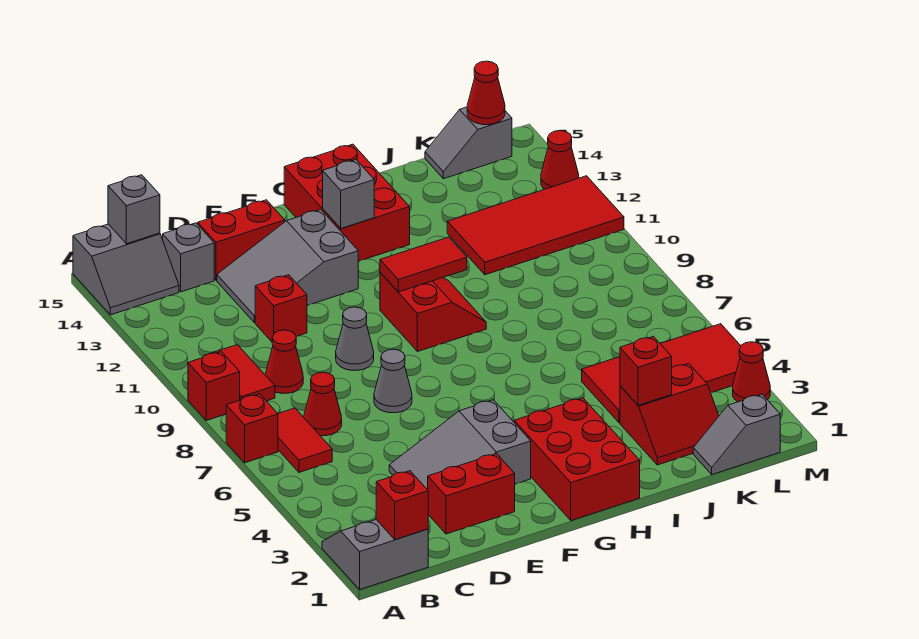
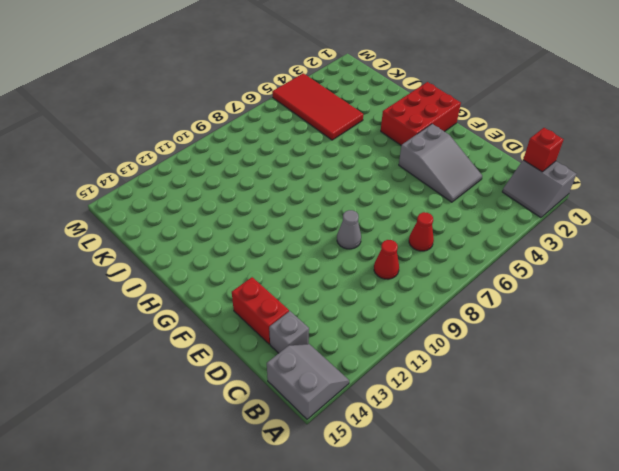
none -> red brick A7 level 1
none -> red brick A9 level 1
none -> red tile B6:B7 level 1
none -> red tile B9:B10 level 1

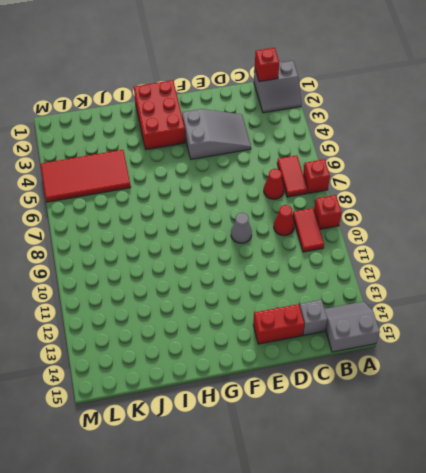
none -> red brick D2:E2 level 1
none -> red brick D11 level 1
none -> grey slope D12:F13 level 1 top F
none -> grey cone E7 level 1

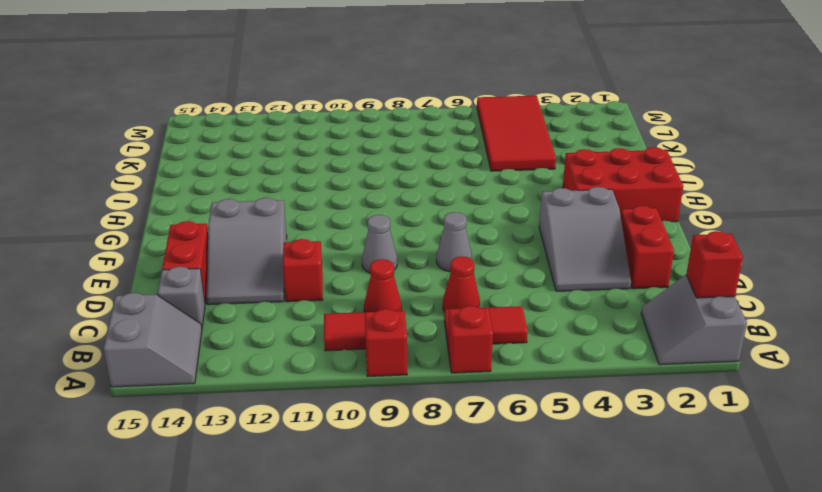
none -> red slope G9:H10 level 1 top G
none -> red brick G13:H15 level 1
none -> red slope J2:K3 level 1 top 3
none -> red tile J11:M12 level 1

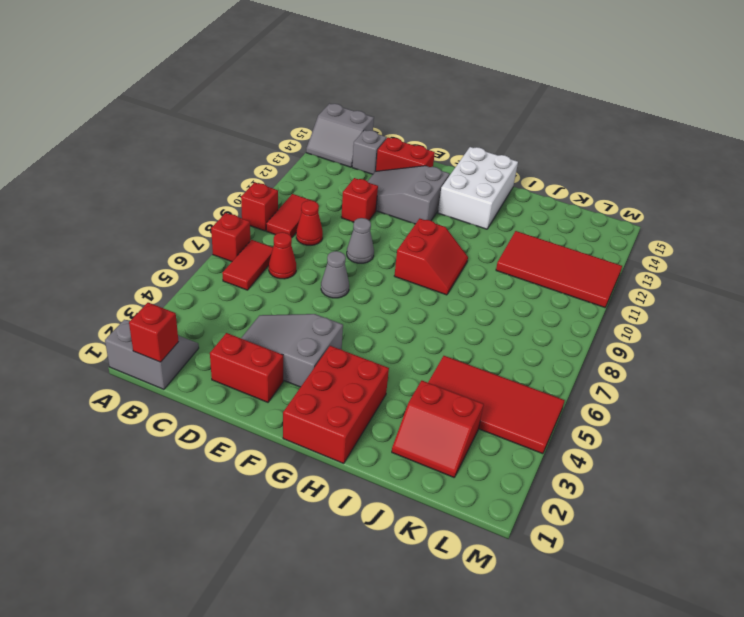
white brick G13:H15 level 1 -> red brick G13:H15 level 1
none -> grey slope K1:L1 level 1 top L
none -> grey slope K15:L15 level 1 top L
none -> red cone M3 level 1
none -> red cone M13 level 1

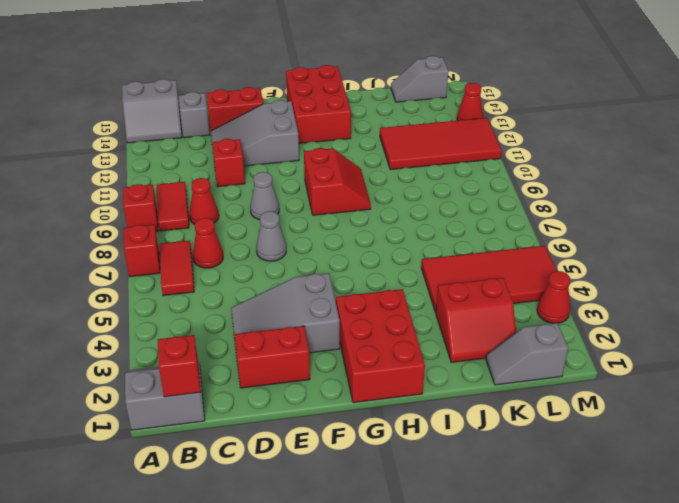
none -> grey brick B15 level 2
none -> red tile G10:H10 level 2
none -> grey brick G13 level 2
none -> red brick J3 level 2

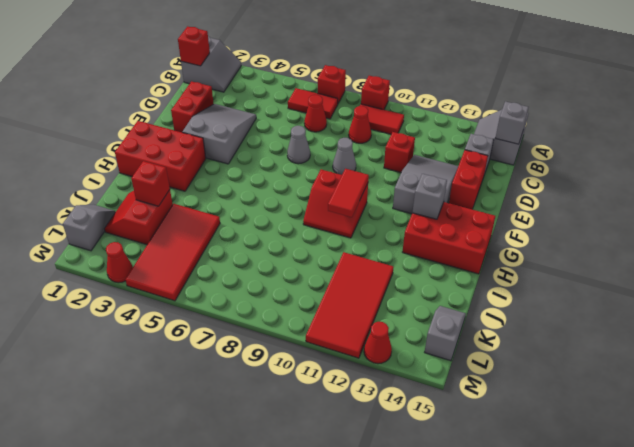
none -> red cone L15 level 2

